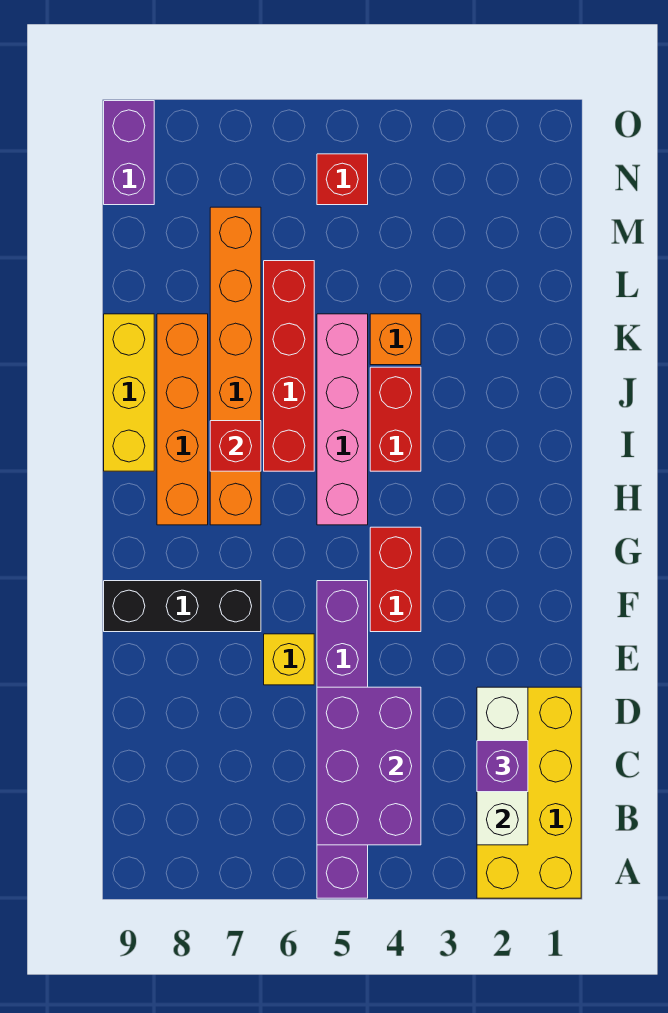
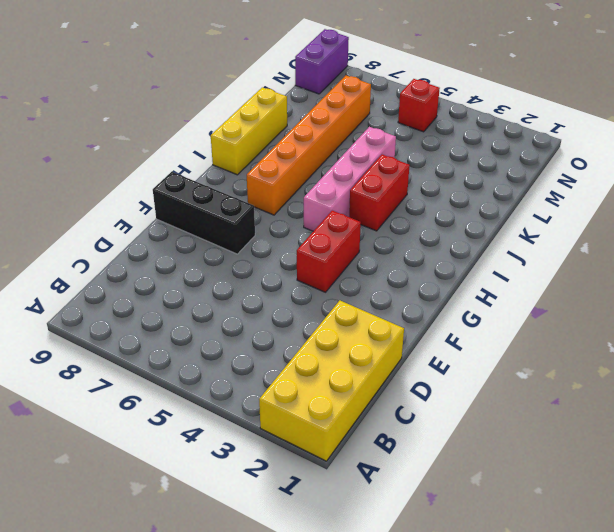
none -> purple brick A5:F5 level 1
none -> yellow brick E6 level 1
none -> orange brick H8:K8 level 1

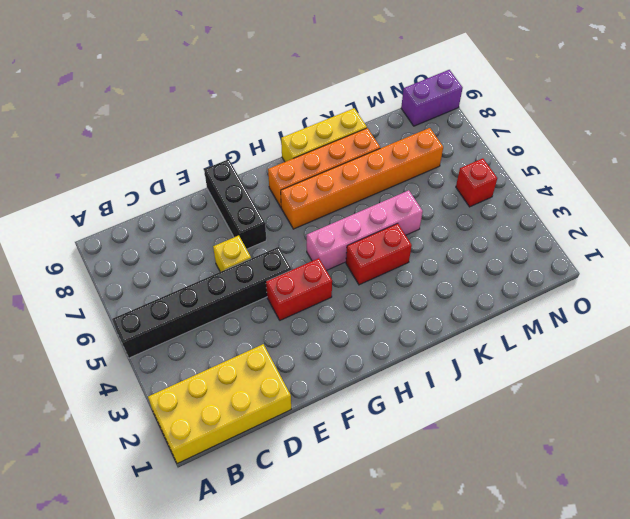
black brick A5:F5 level 1 -> purple brick A5:F5 level 1
none -> red brick I6:L6 level 1
none -> orange brick K4 level 1
none -> white brick B2:D2 level 2

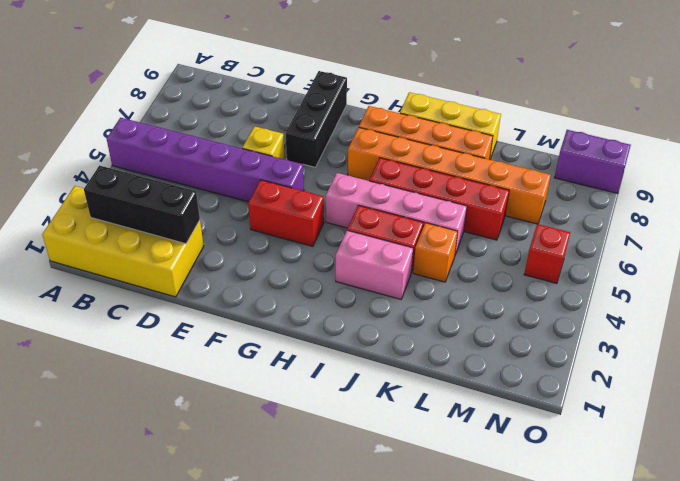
black brick B2:D2 level 2 -> white brick B2:D2 level 2
pink brick I3:J3 level 1 -> none
none -> purple brick B4:D5 level 2
none -> red brick I7 level 2
none -> purple brick C2 level 3

